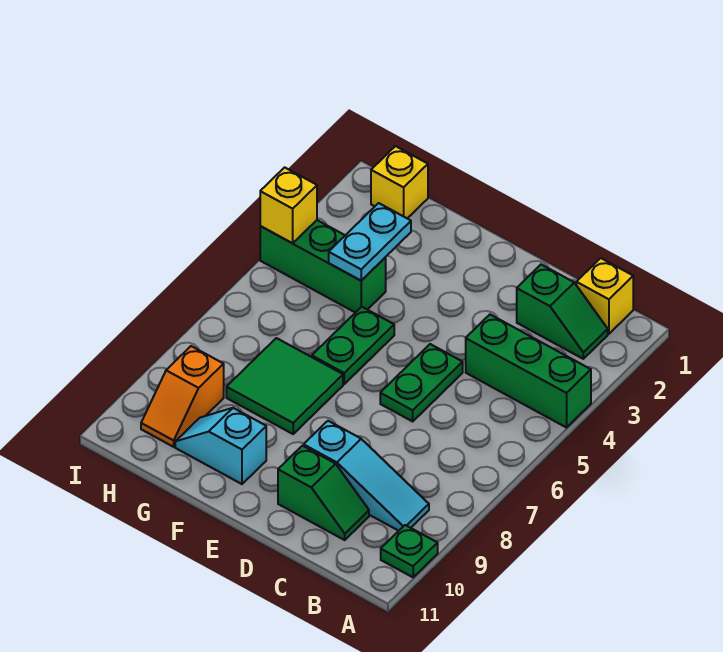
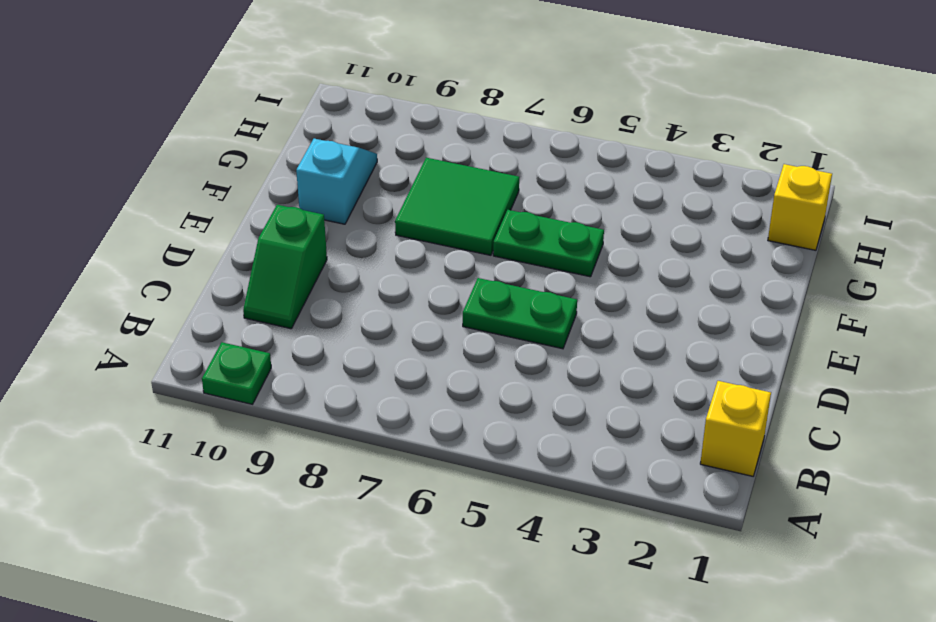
none -> green brick A4:C4 level 1
none -> green slope B2:C2 level 1 top C
none -> cyan slope B9:D9 level 1 top D

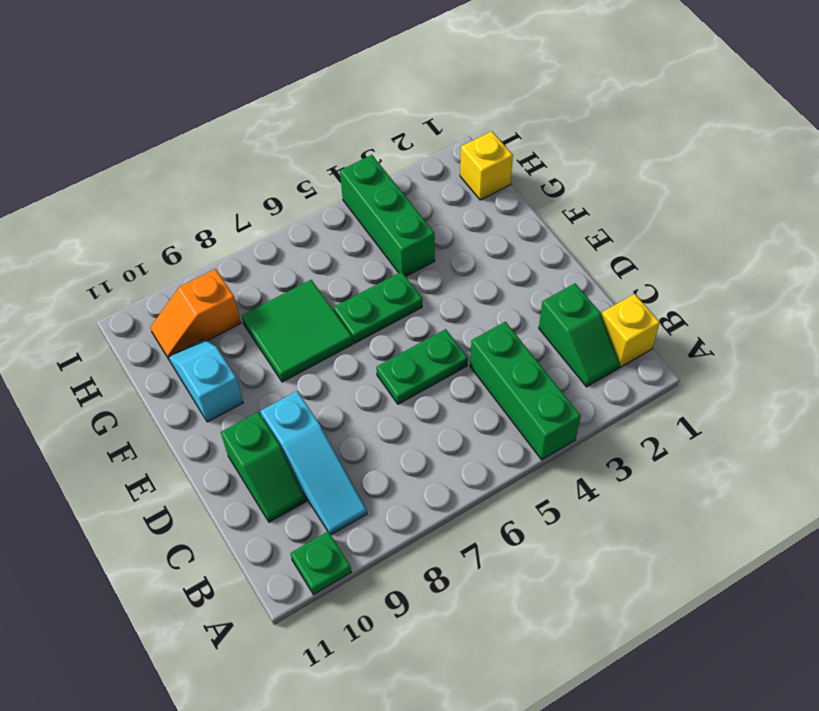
none -> cyan plate G3:G4 level 2
none -> yellow brick I4 level 2

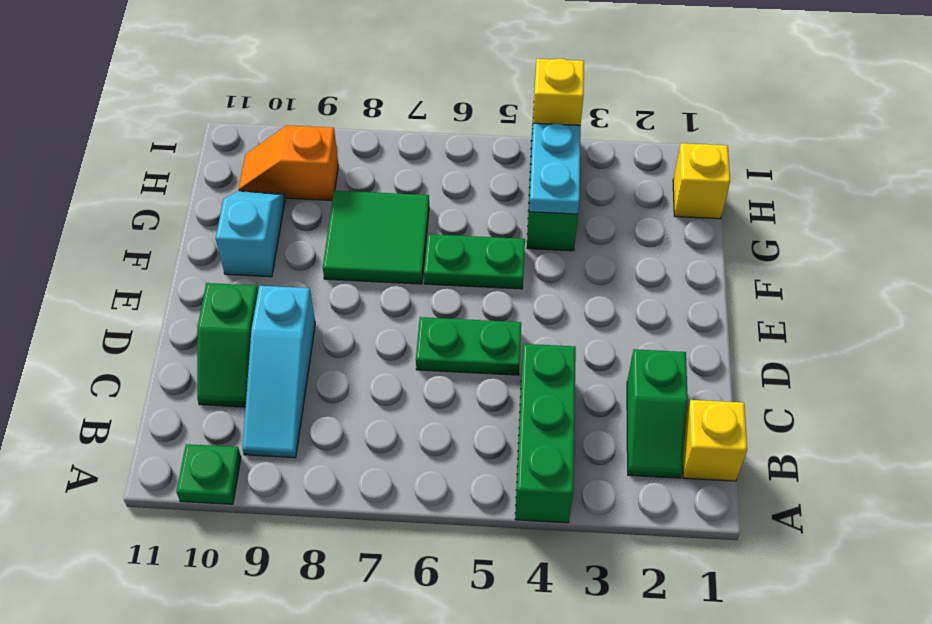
cyan plate G4:H4 level 2 -> cyan plate G3:G4 level 2

